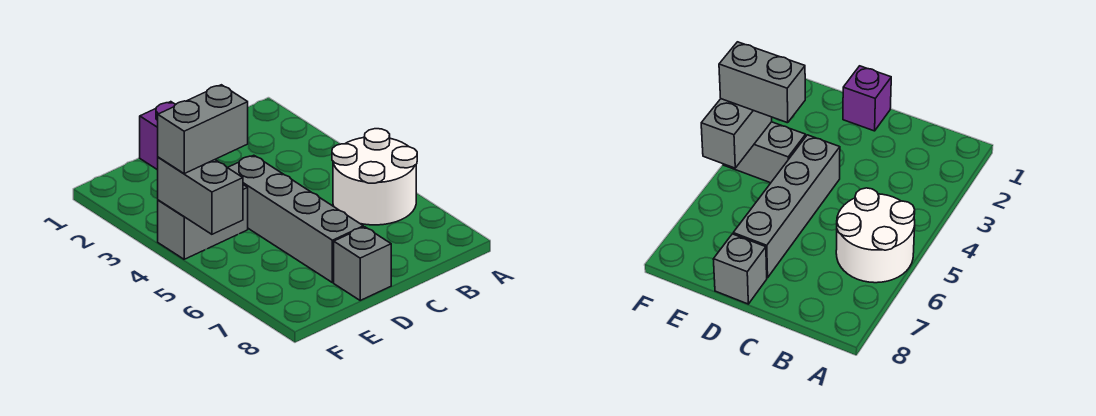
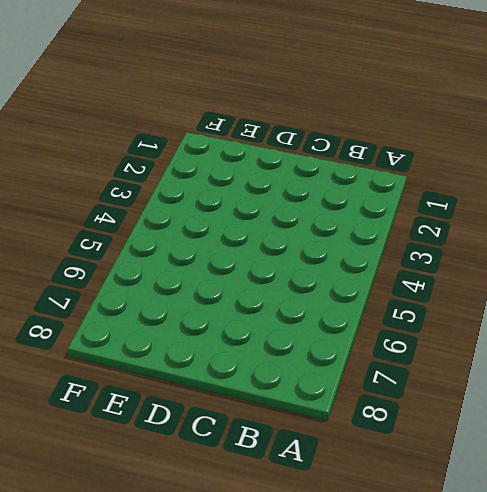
none -> white round brick A5:B6 level 1
none -> purple brick D1 level 1

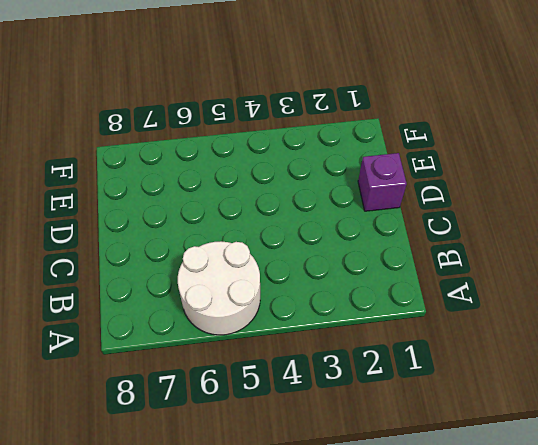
none -> grey brick D4:D7 level 1
none -> grey brick D8 level 1

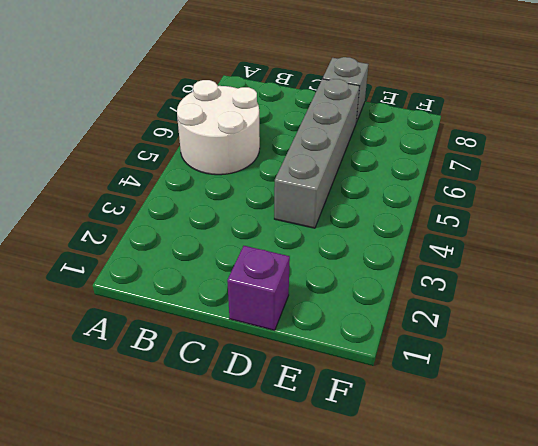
none -> grey brick E4:F4 level 1
none -> grey brick F4:F5 level 2

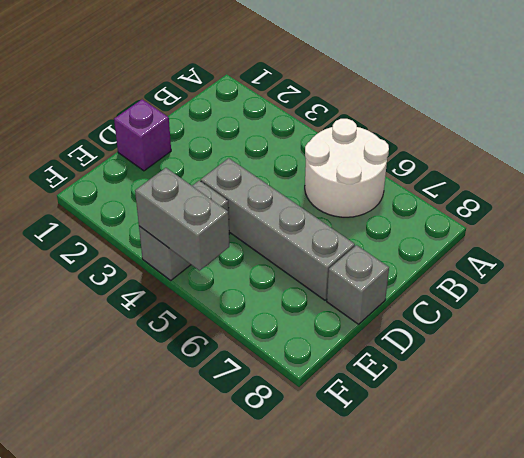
none -> grey brick E4:F4 level 3

